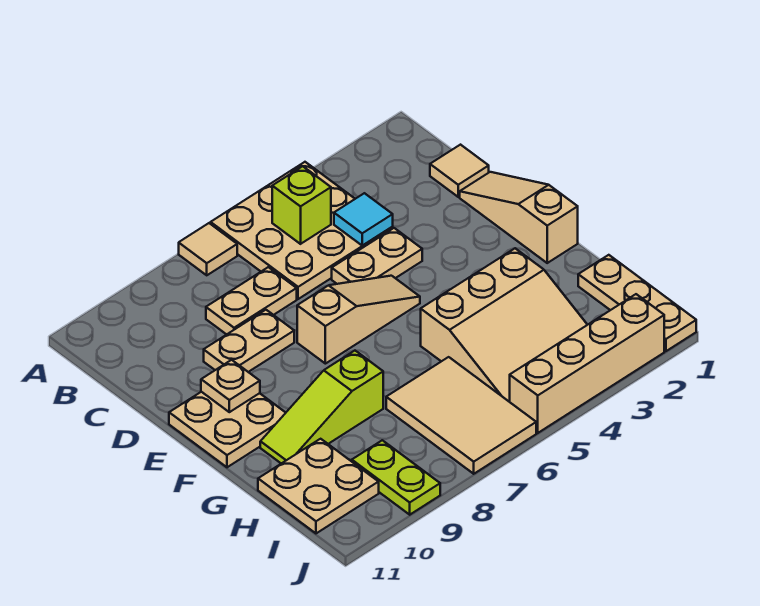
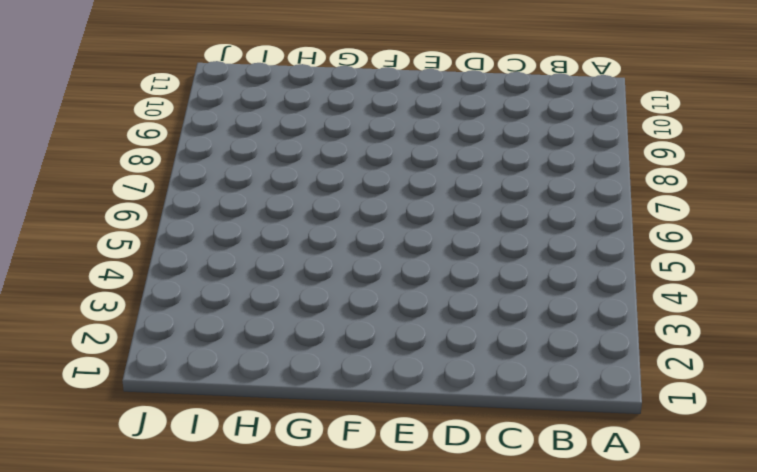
none -> tan plate A4:C6 level 1
none -> tan tile A7 level 1
none -> tan tile C1 level 1

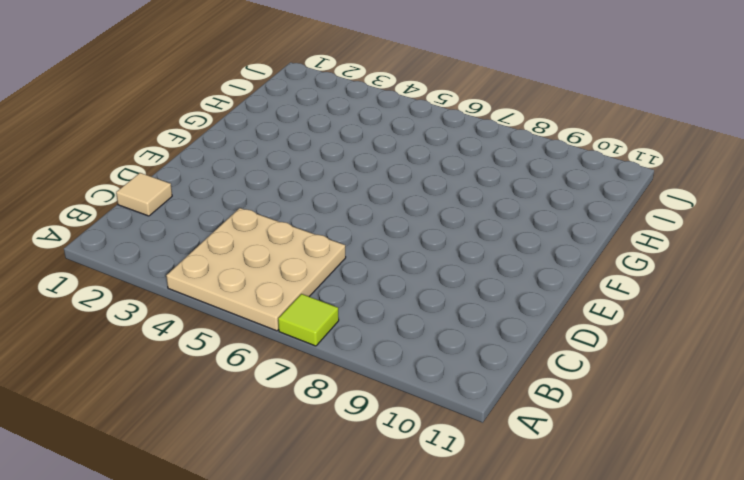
lime tile A7 level 1 -> tan tile A7 level 1
none -> tan plate C7:C8 level 1
none -> tan slope D1:F1 level 1 top F
none -> tan plate D4:D5 level 1

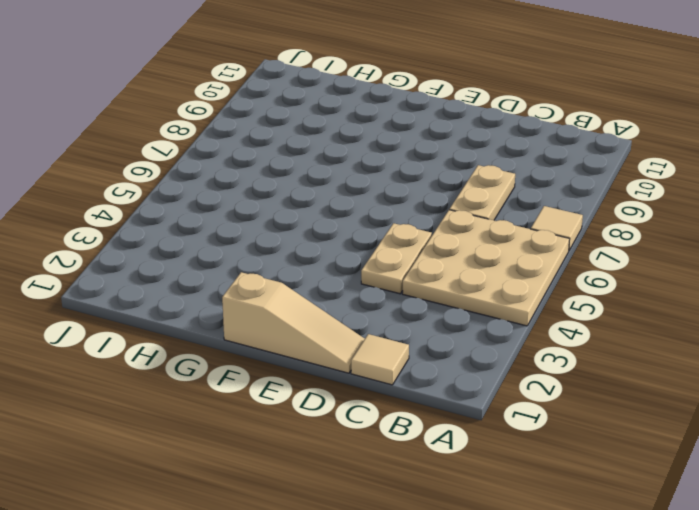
none -> tan plate D8:D9 level 1
none -> tan slope E5:E7 level 1 top 7
none -> tan plate E10:F11 level 1

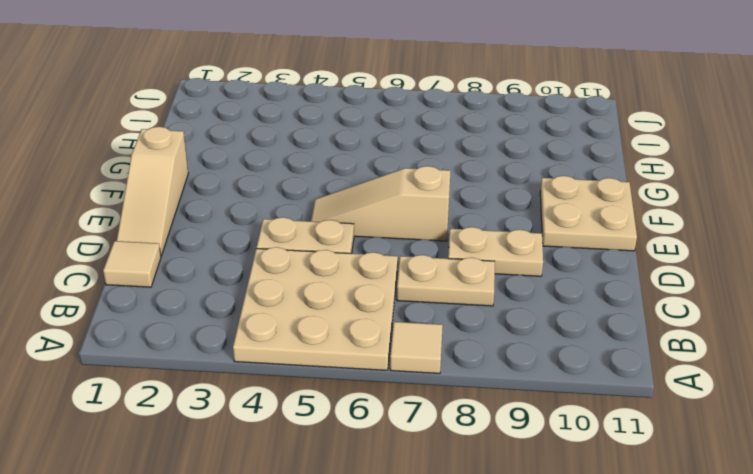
none -> tan slope G3:I5 level 1 top G
none -> lime slope G8:G10 level 1 top 8
none -> tan plate H1:J1 level 1

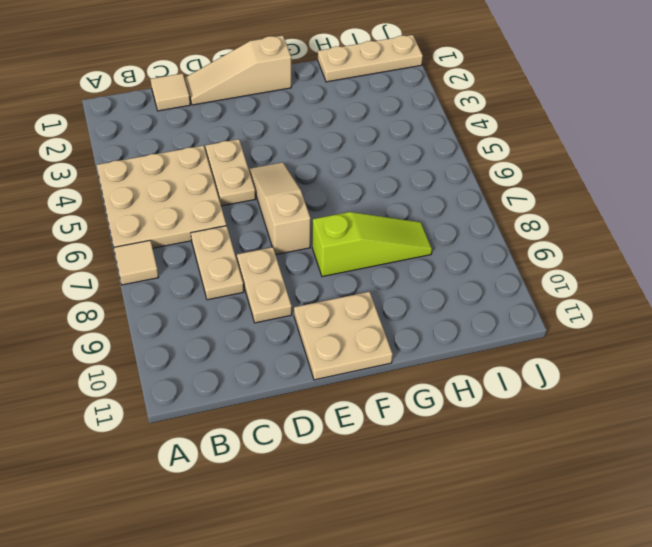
lime slope F8:H8 level 1 top F -> lime slope G8:G10 level 1 top 8
none -> tan slope G3:I5 level 1 top G
none -> tan tile H6:J7 level 1
none -> tan plate H10:I11 level 1

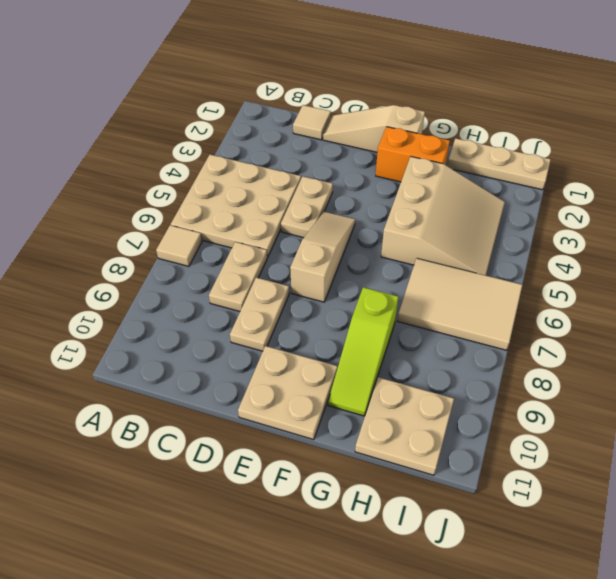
orange brick F2:G2 level 1 -> none
none -> lime plate I9:J9 level 1
none -> tan brick J2:J5 level 1
none -> lime brick B5 level 2

